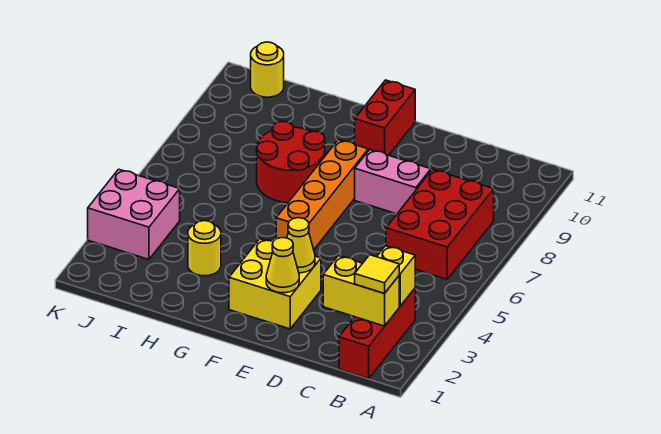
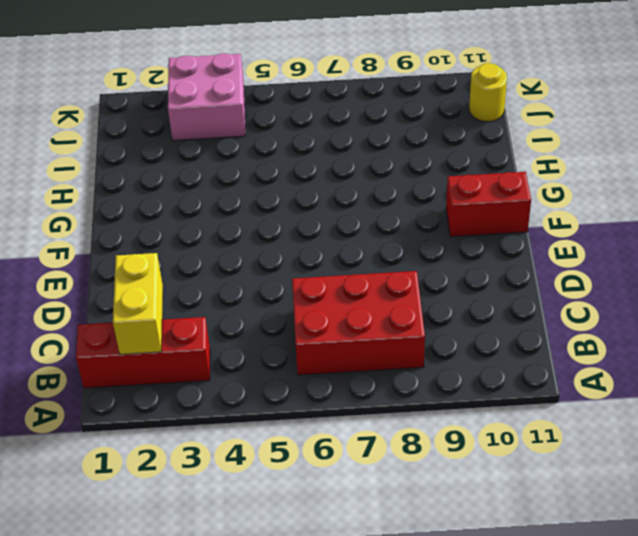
none -> pink brick D8:E8 level 1
none -> yellow brick E2:F3 level 1
none -> orange brick F5:F8 level 1

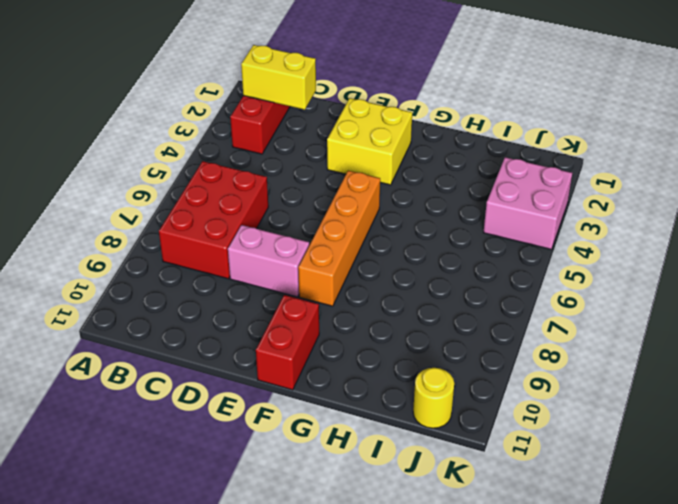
none -> red round brick G7:H8 level 1
none -> yellow round brick H3 level 1
none -> yellow brick B3 level 2

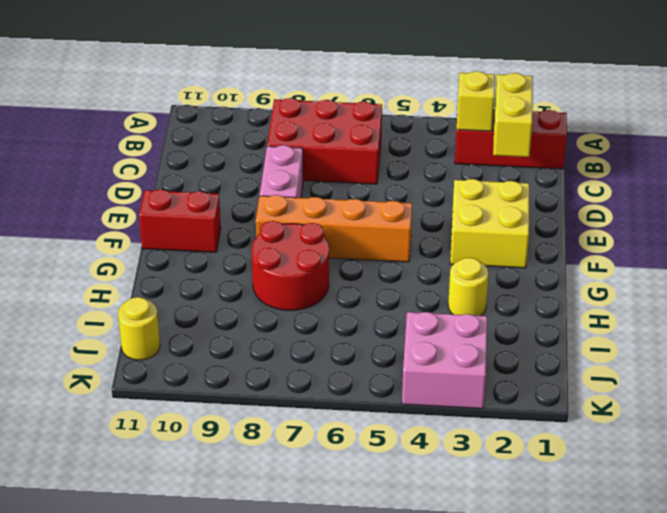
none -> yellow cone E2 level 2
none -> yellow cone E3 level 2
none -> yellow tile B2 level 3

